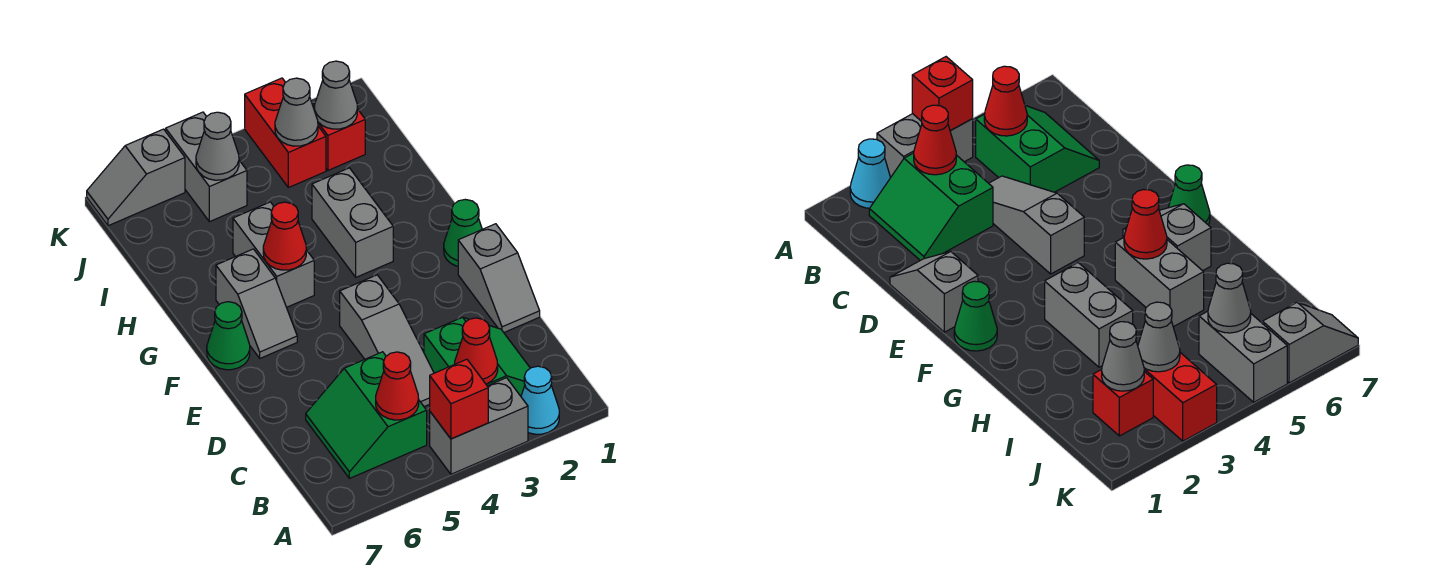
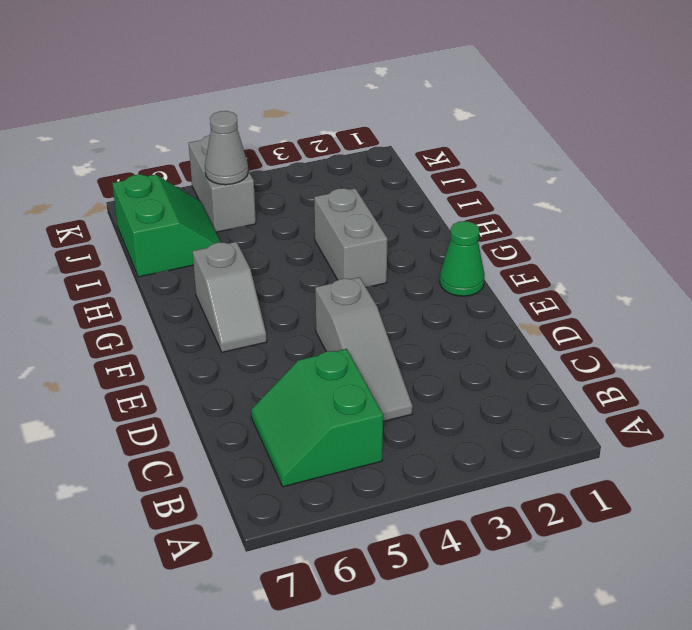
green slope I6:J7 level 1 top 7 -> green slope B2:C3 level 1 top 3
none -> cyan cone A2 level 1
none -> grey brick A3:A4 level 1
none -> grey slope D1:E1 level 1 top E

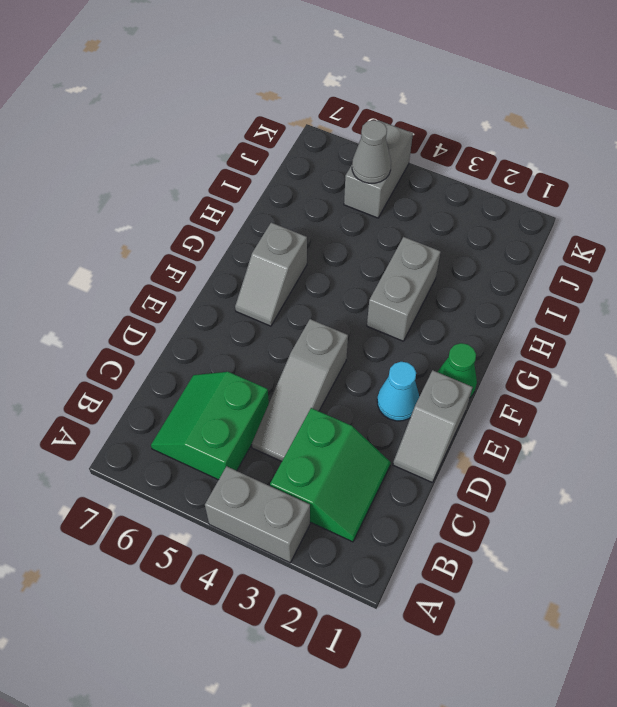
cyan cone E2 level 1 -> cyan cone A2 level 1
none -> green cone F7 level 1
none -> grey brick G5:H5 level 1
none -> red brick J2 level 1

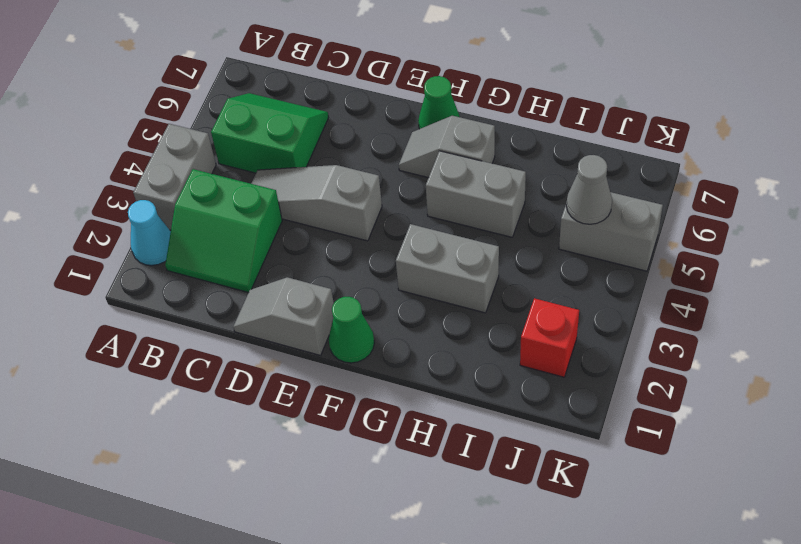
none -> red brick J3:K3 level 1
none -> grey slope K6:K7 level 1 top 6
none -> red brick A4 level 2

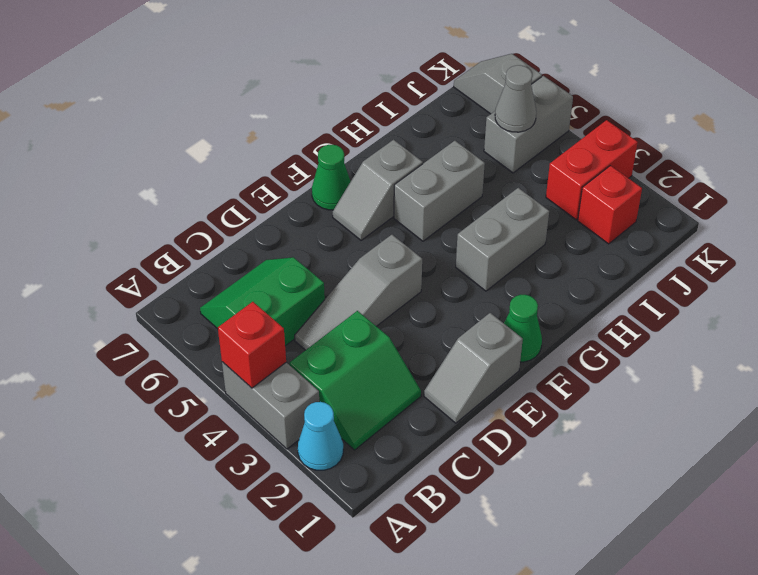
none -> red cone B3 level 2
none -> red cone B5 level 2
none -> red cone G5 level 2

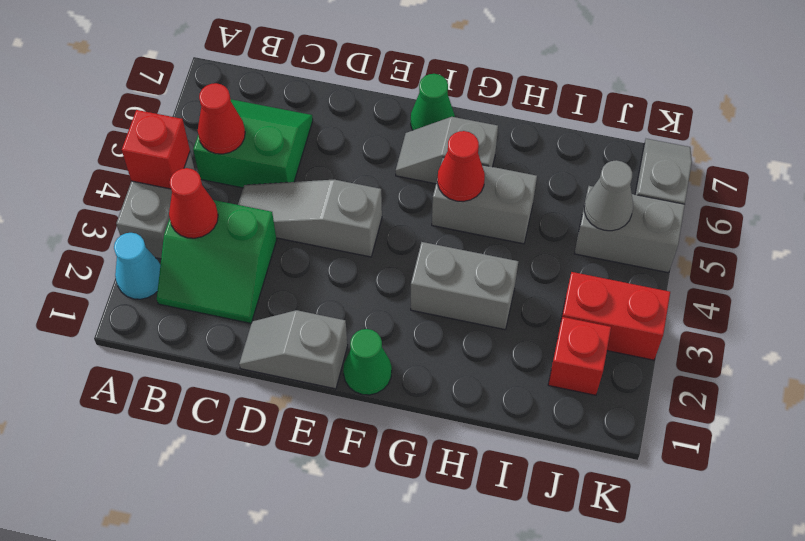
none -> grey cone J2 level 2
none -> grey cone J3 level 2

